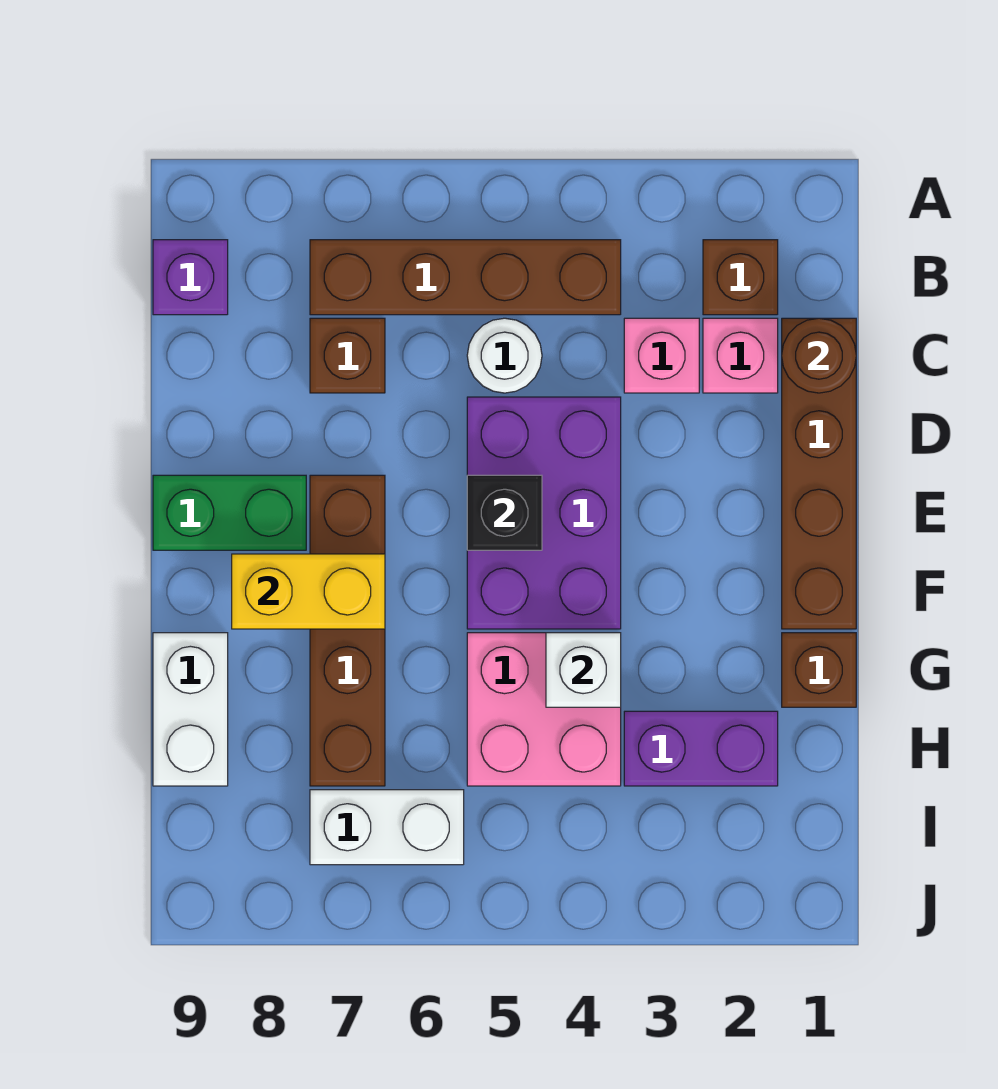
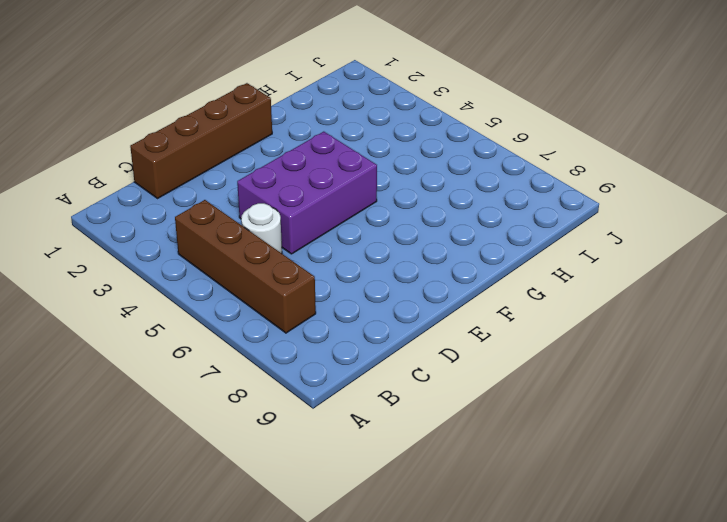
none -> brown brick B2 level 1
none -> purple brick B9 level 1
none -> pink brick C2 level 1

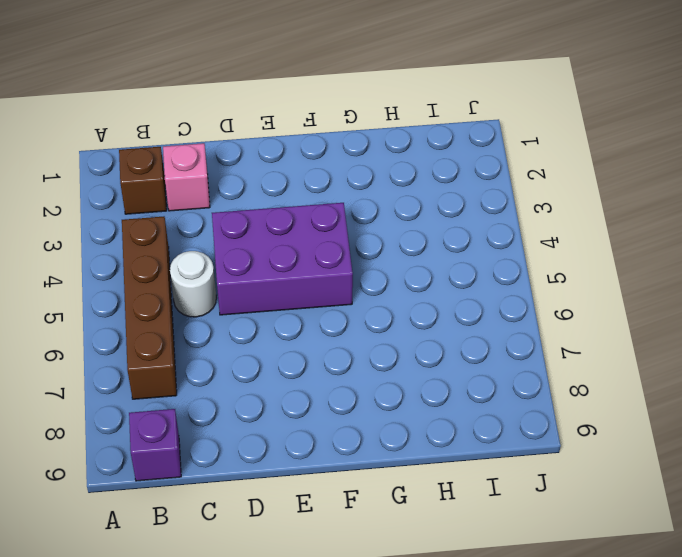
none -> brown brick C1:F1 level 1
none -> pink brick C3 level 1
none -> brown brick C7 level 1

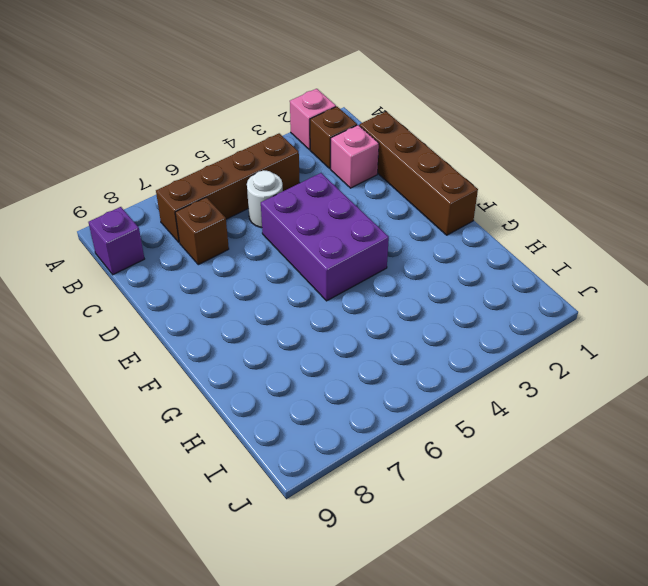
pink brick A2 level 1 -> pink brick C3 level 1
none -> brown brick E7:H7 level 1
none -> green brick E8:E9 level 1
none -> brown brick G1 level 1

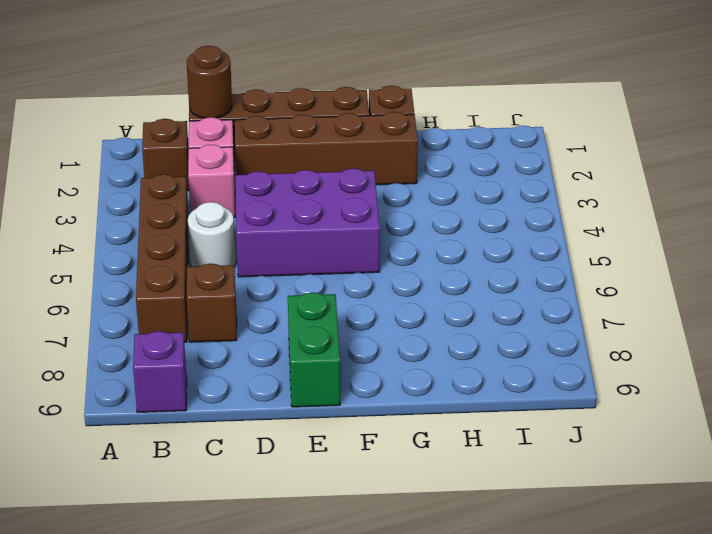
brown brick D2:G2 level 1 -> brown brick E7:H7 level 1
none -> pink brick G4:H5 level 1
none -> white brick G9:H9 level 1
none -> purple brick H2:H3 level 1

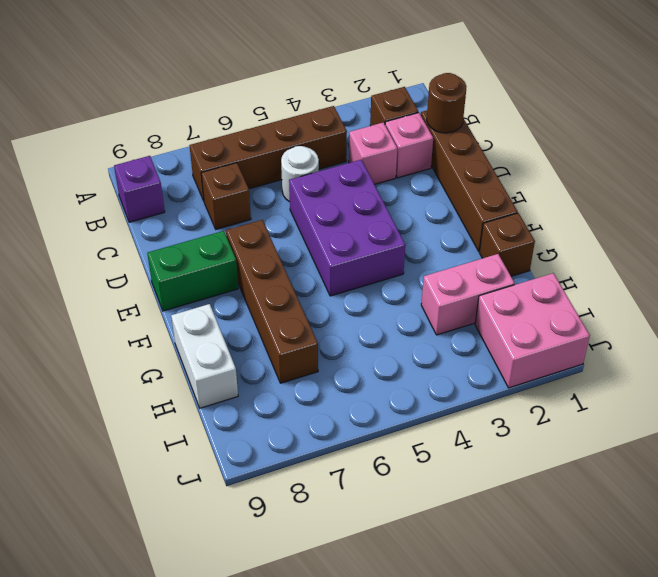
pink brick H2:H3 level 1 -> purple brick H2:H3 level 1
pink brick I1:J2 level 1 -> pink brick G4:H5 level 1
none -> white brick I6:I7 level 1
none -> black brick E5 level 2
none -> yellow brick F7:F8 level 2

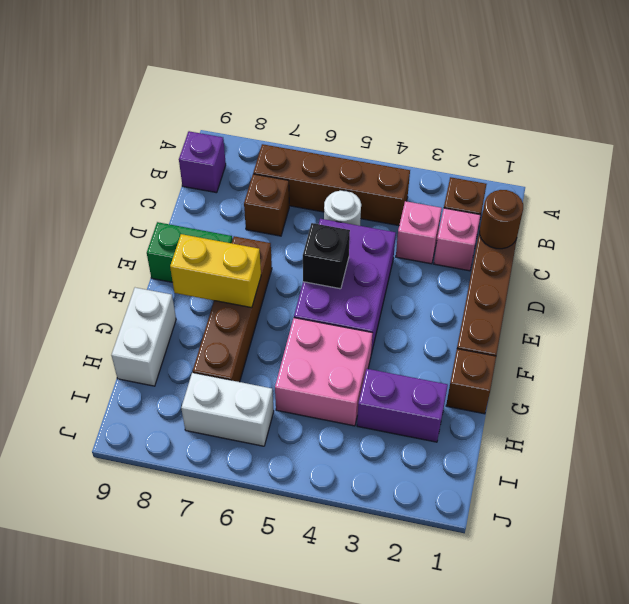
none -> white brick G4 level 2

